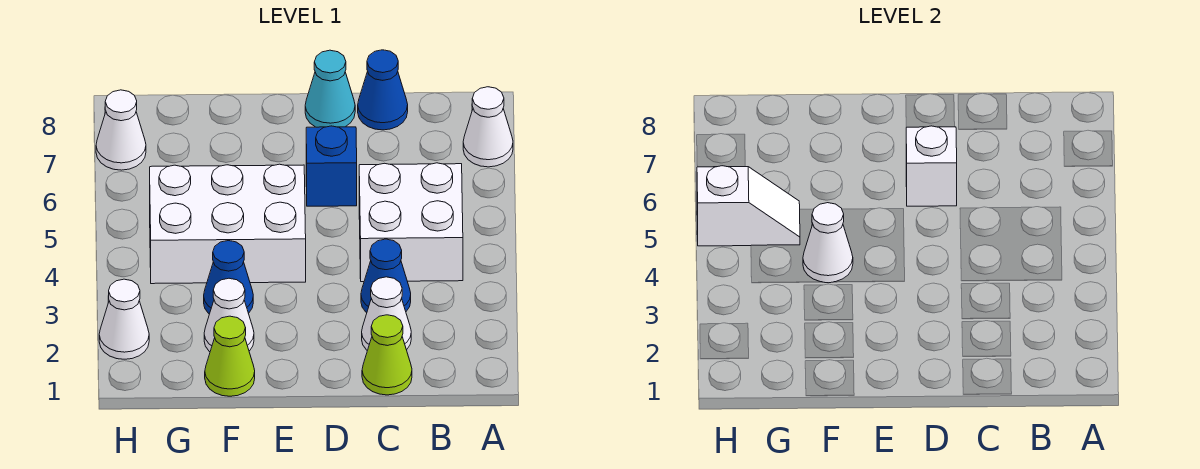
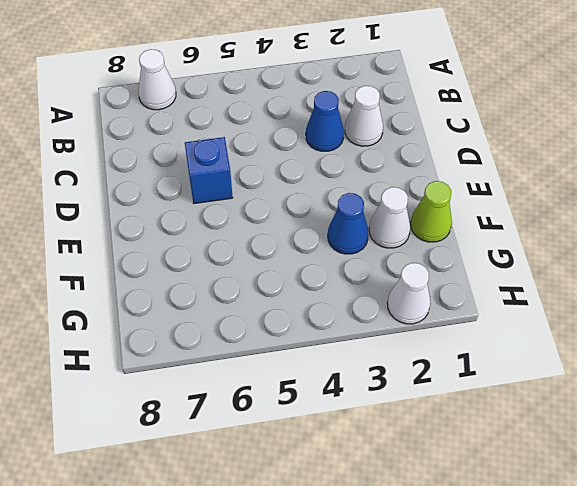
none -> white brick B4:C5 level 1
none -> lime cone C1 level 1
none -> blue cone C8 level 1

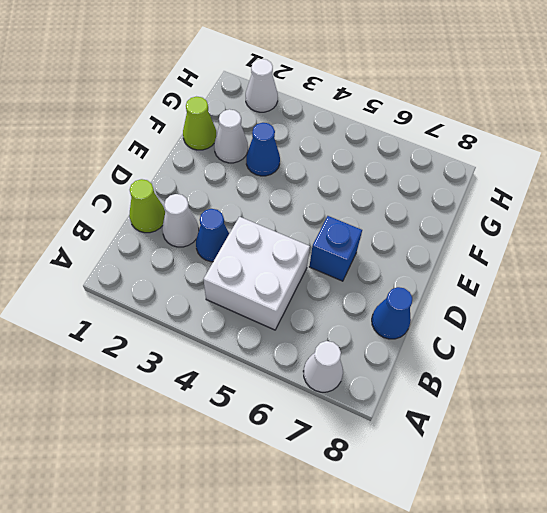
none -> cyan cone D8 level 1
none -> white brick E4:G5 level 1
none -> white cone H7 level 1

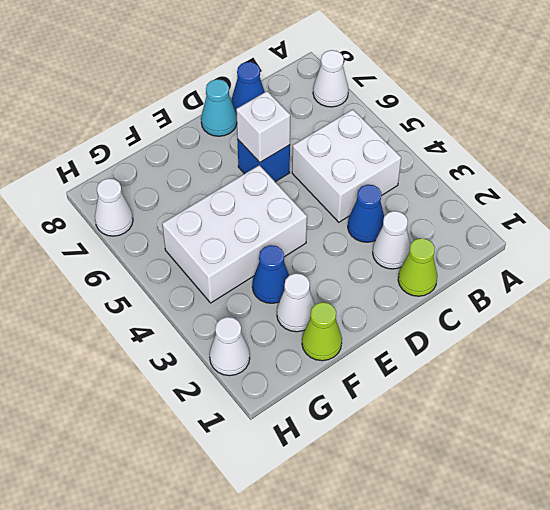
none -> white cone F4 level 2
none -> white slope G5:H5 level 2 top H

